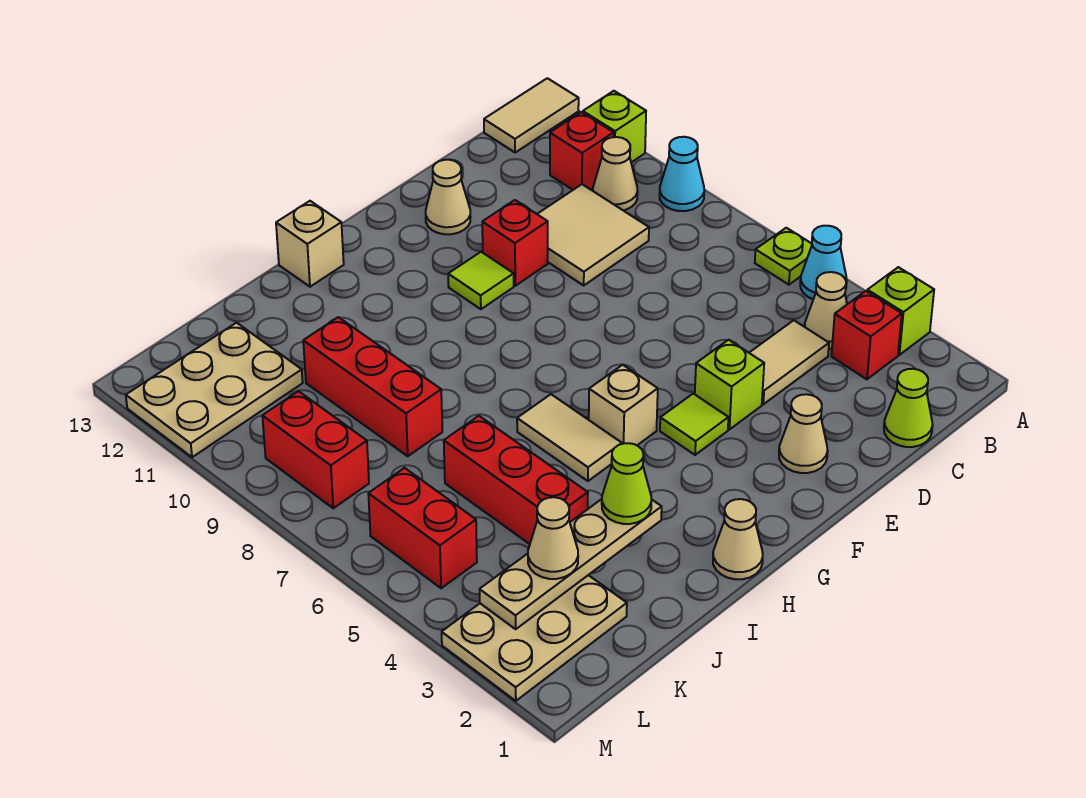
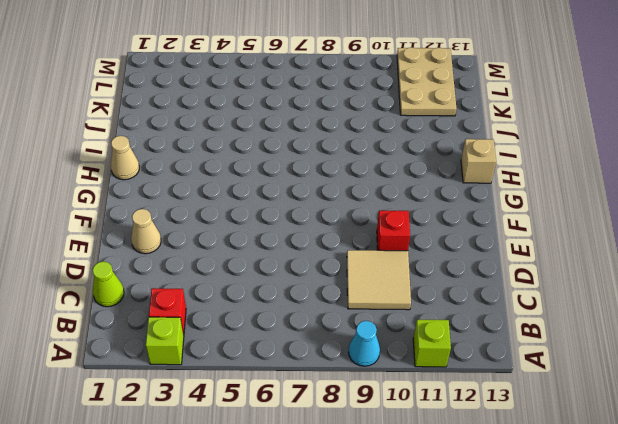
none -> cyan cone A5 level 1
none -> lime plate A6 level 1
none -> tan tile A13:B13 level 1
none -> tan cone B4 level 1

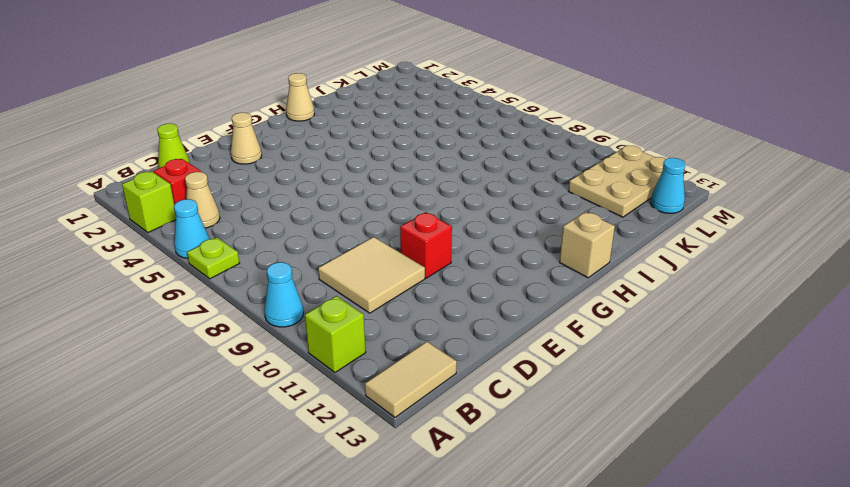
cyan cone L13 level 1 -> none
none -> tan cone B10 level 1
none -> red brick B11 level 1
none -> tan tile C4:D4 level 1
none -> lime brick E4 level 1

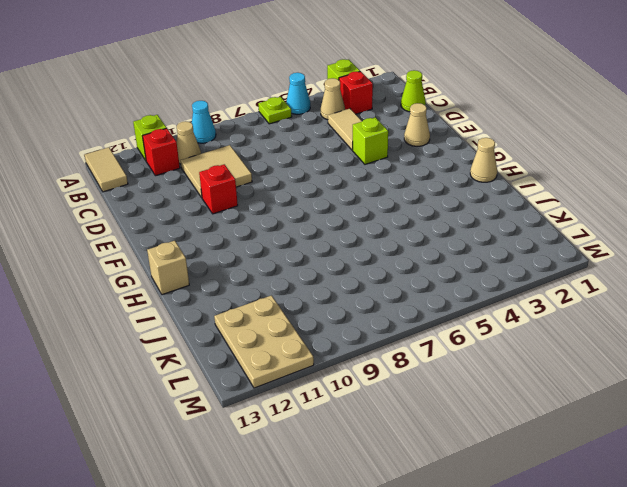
none -> tan cone E12 level 1
none -> lime tile F4 level 1
none -> lime tile F10 level 1
none -> tan brick G5 level 1

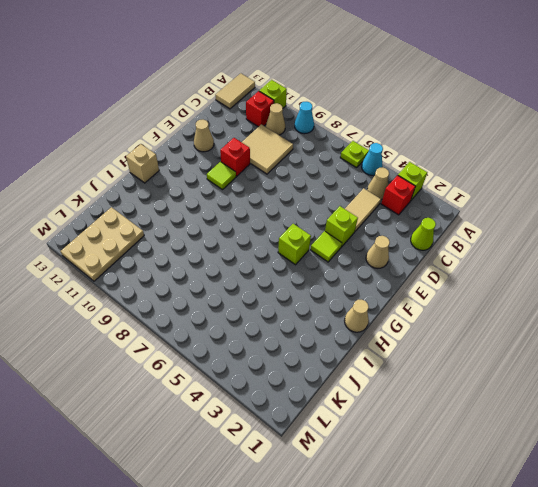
lime brick G5 level 1 -> tan brick G5 level 1
none -> tan tile H5:H6 level 1
none -> red brick J4:J6 level 1
none -> red brick J8:J10 level 1
none -> tan plate K2:M3 level 1

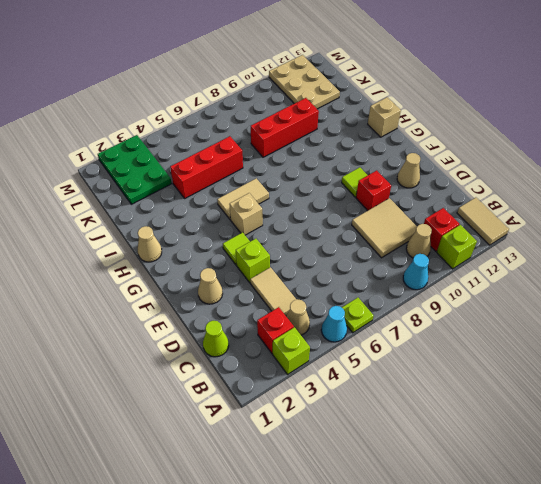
green plate K2:M3 level 1 -> tan plate K2:M3 level 1
none -> red brick L5:L6 level 1
none -> red brick L8:L9 level 1
none -> tan plate I3:L3 level 2
none -> lime cone I3 level 3

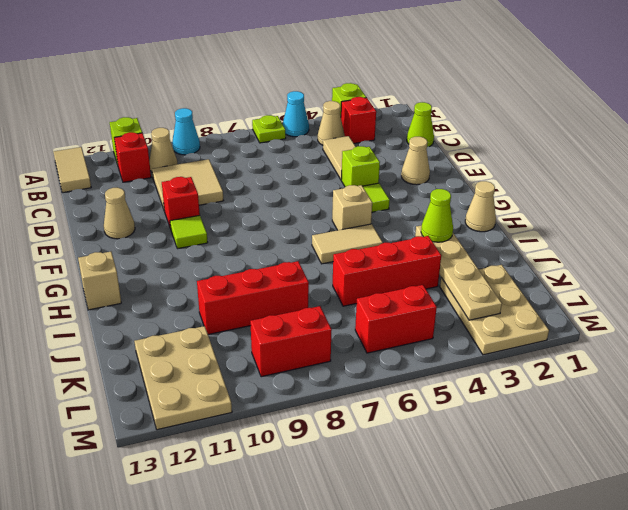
none -> tan cone K3 level 3

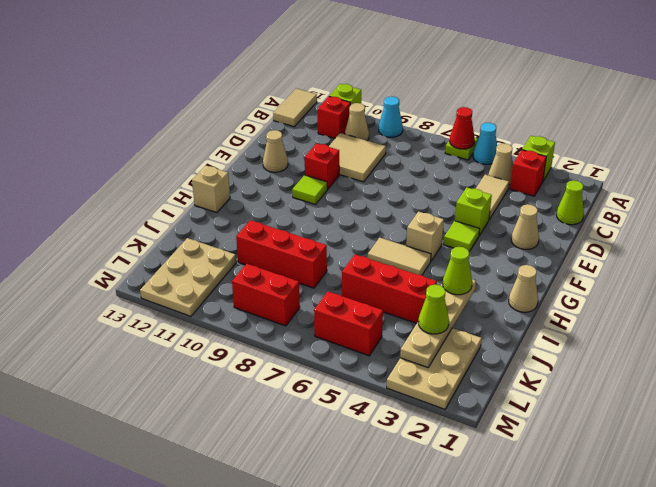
red cone A6 level 2 -> none
lime cone K3 level 3 -> tan cone K3 level 3

